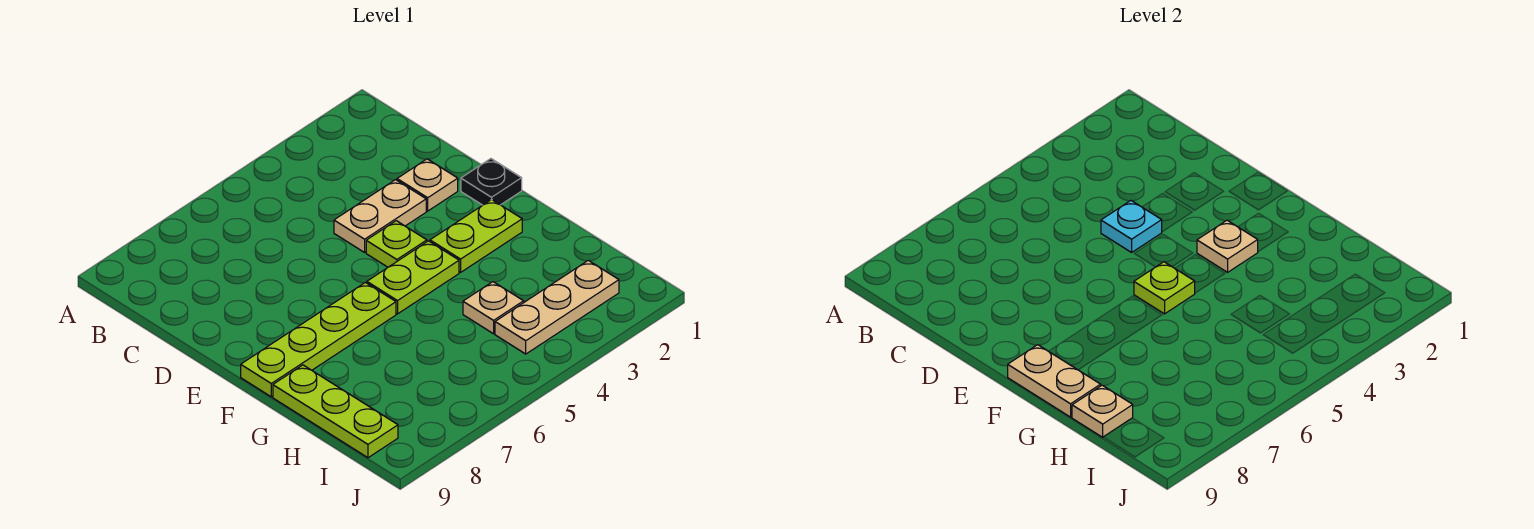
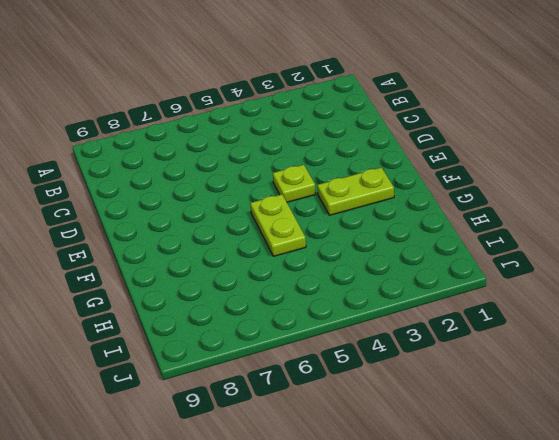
lime plate F5:G5 level 1 -> lime plate F4:F5 level 1
none -> tan plate D2 level 1
none -> tan plate D3:D4 level 1
none -> black plate E1 level 1

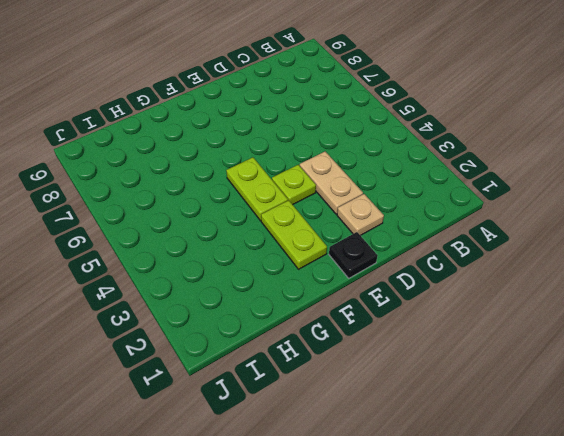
none -> lime plate F6:F9 level 1
none -> lime plate G9:I9 level 1
none -> tan plate H4 level 1

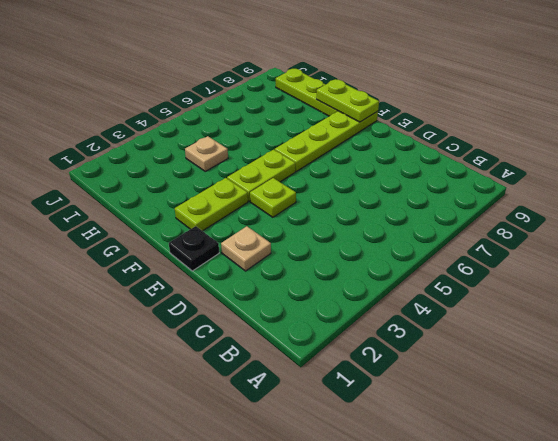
lime plate F9:G9 level 2 -> tan plate F9:G9 level 2
none -> tan plate D3:D4 level 1
none -> tan plate I2:I4 level 1
none -> cyan plate D4 level 2

